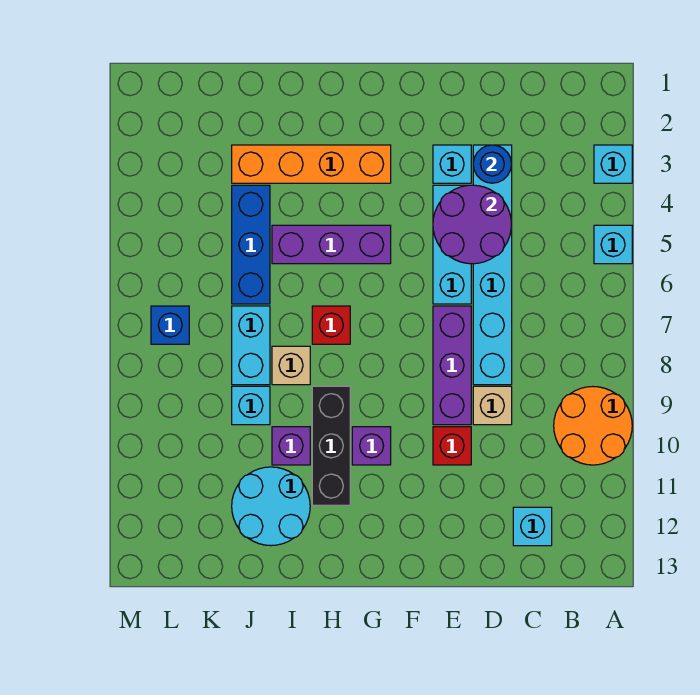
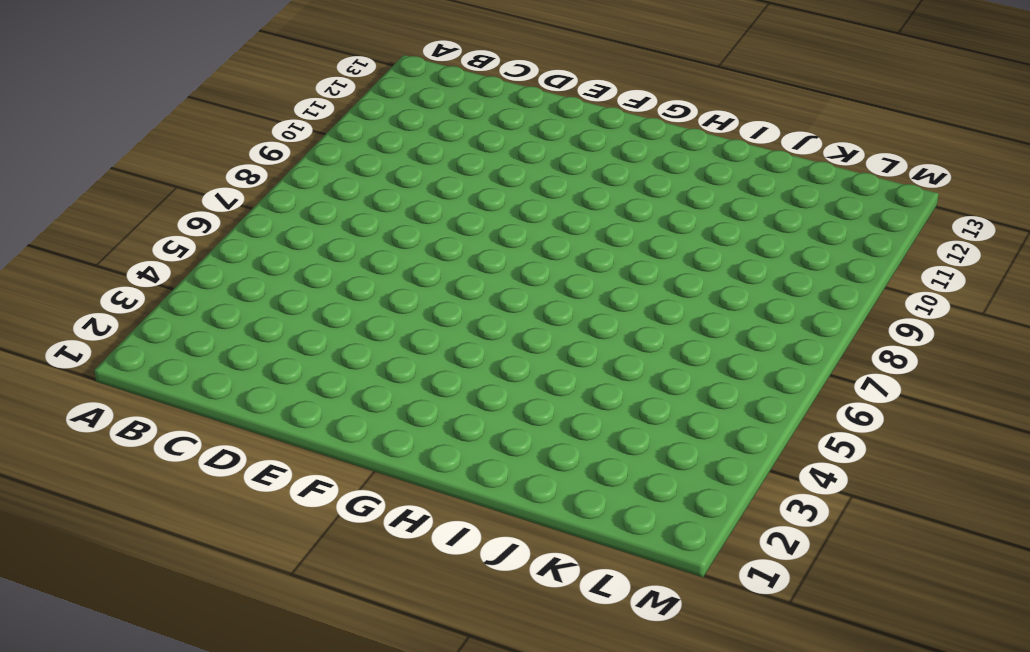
none -> cyan brick A3 level 1
none -> cyan brick A5 level 1
none -> orange round brick A9:B10 level 1

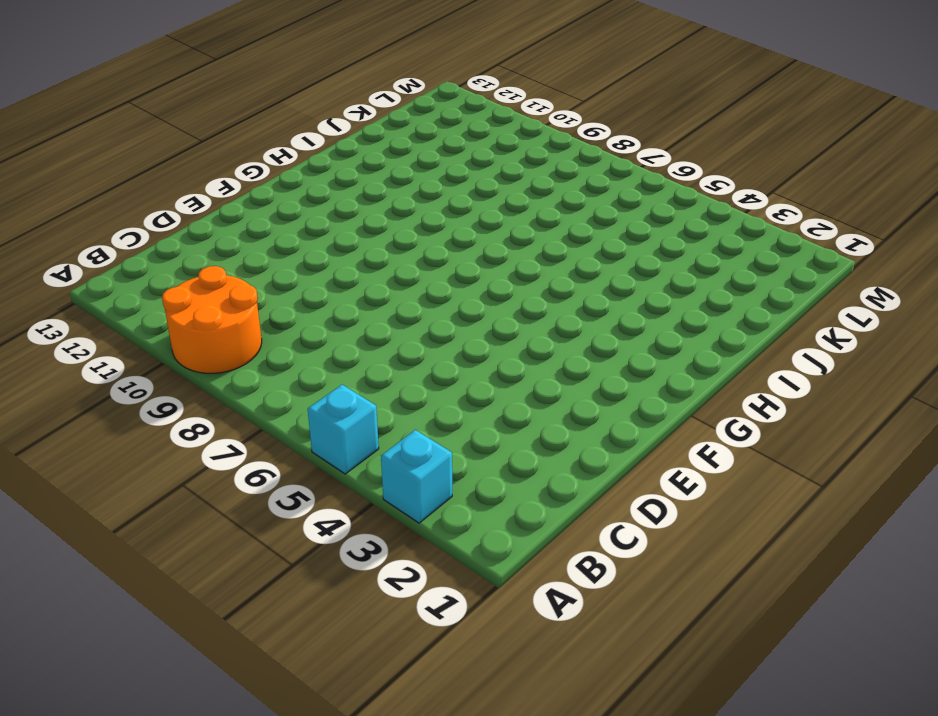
none -> cyan brick C12 level 1
none -> cyan brick D3:D8 level 1
none -> tan brick D9 level 1

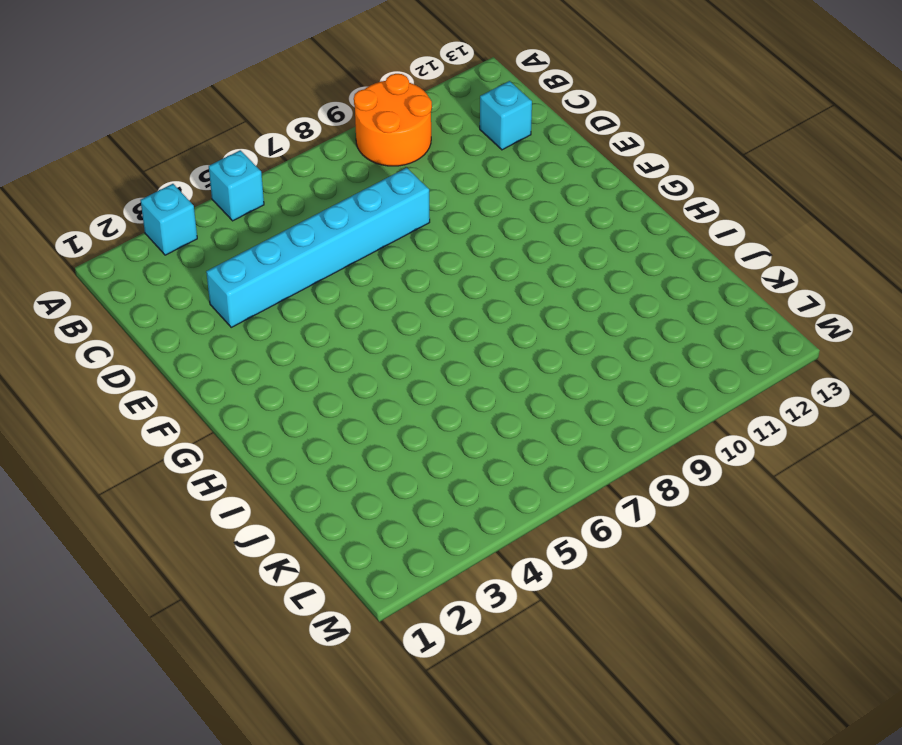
none -> tan brick D9 level 1
none -> cyan brick E3 level 1
none -> cyan brick E4:E6 level 1

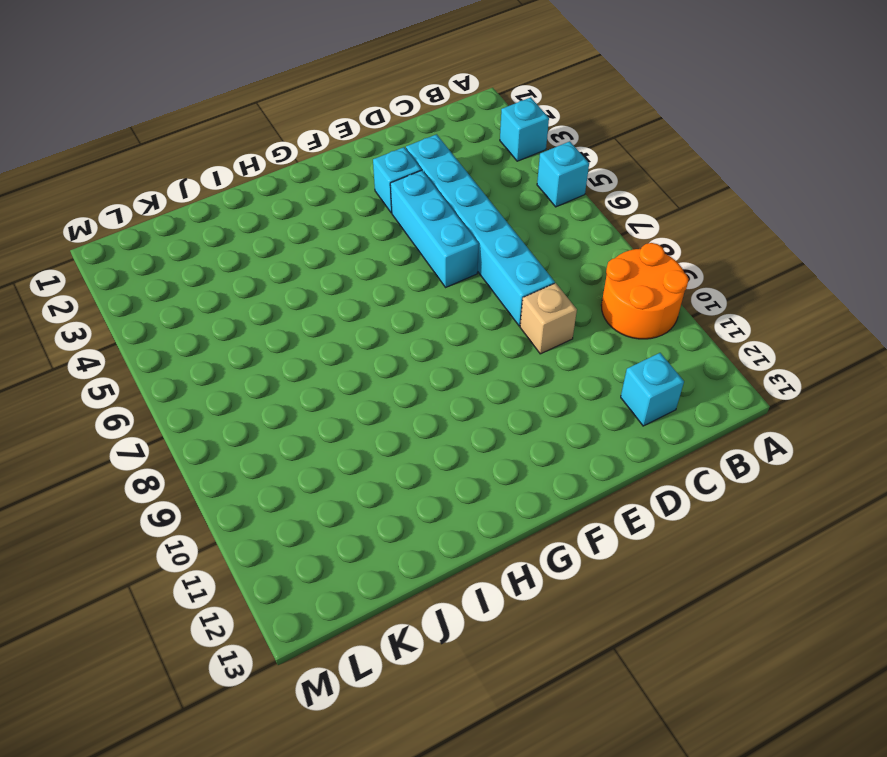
none -> purple brick E7:E9 level 1
none -> red brick E10 level 1
none -> orange brick G3:J3 level 1

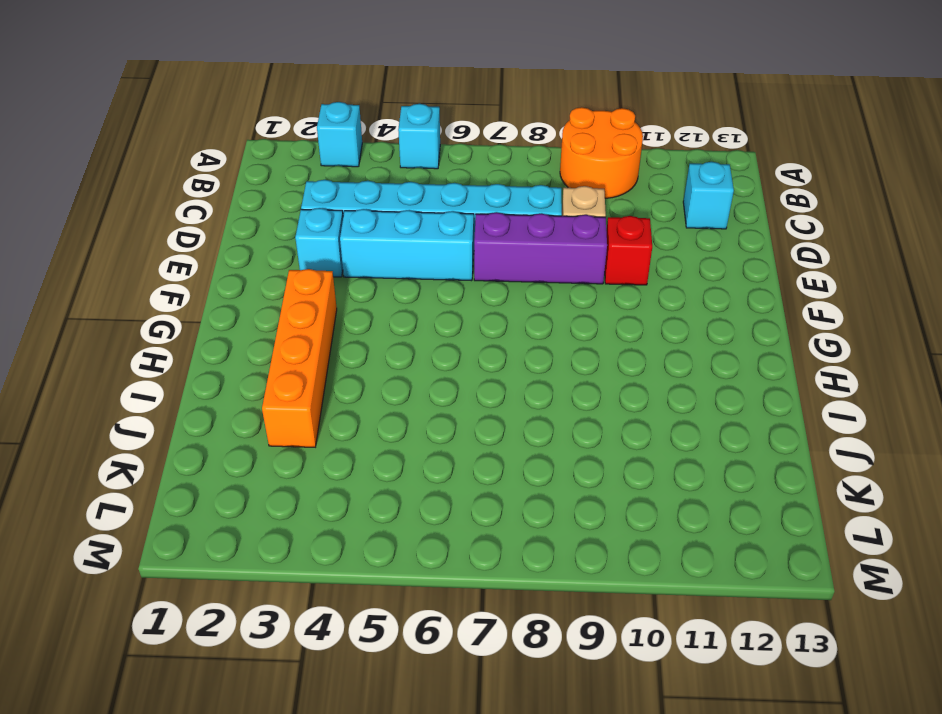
none -> purple brick G5:I5 level 1
none -> purple brick G10 level 1
none -> red brick H7 level 1

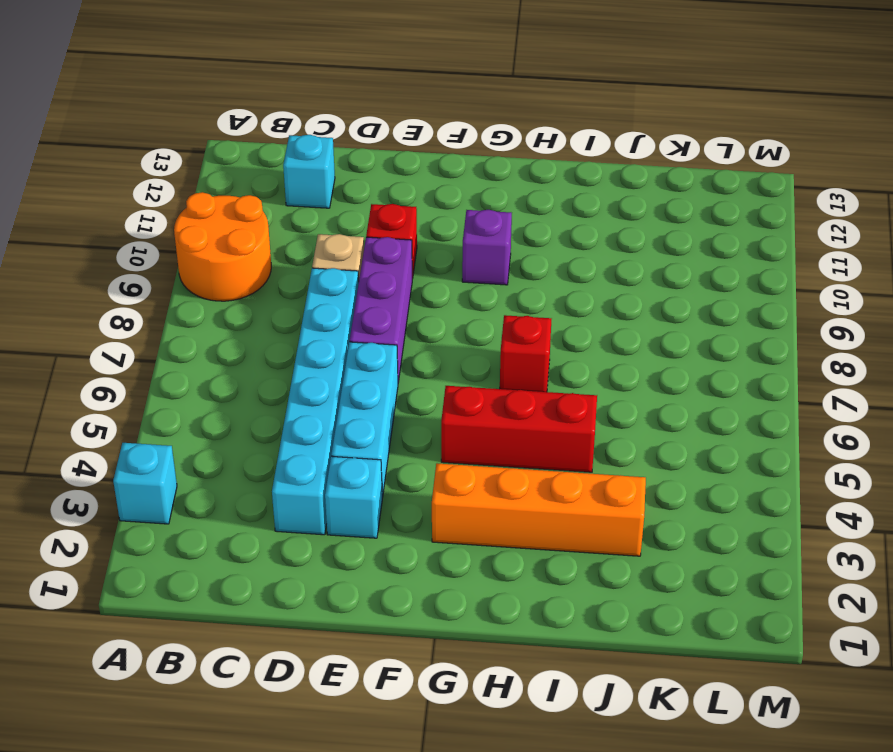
red brick G5:I5 level 1 -> purple brick G5:I5 level 1
none -> cyan brick A5 level 1
none -> black brick H9:H11 level 1
none -> tan brick I8 level 1

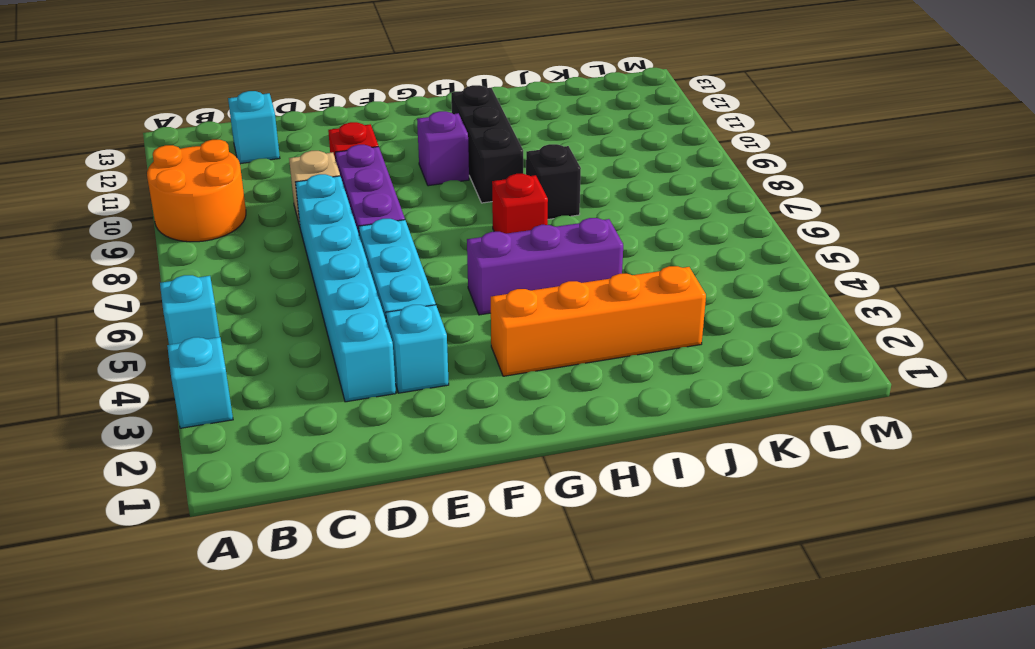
black brick I8 level 1 -> tan brick I8 level 1
none -> purple brick I10 level 1
none -> cyan round brick I11:J12 level 1
none -> blue brick J4:J6 level 1

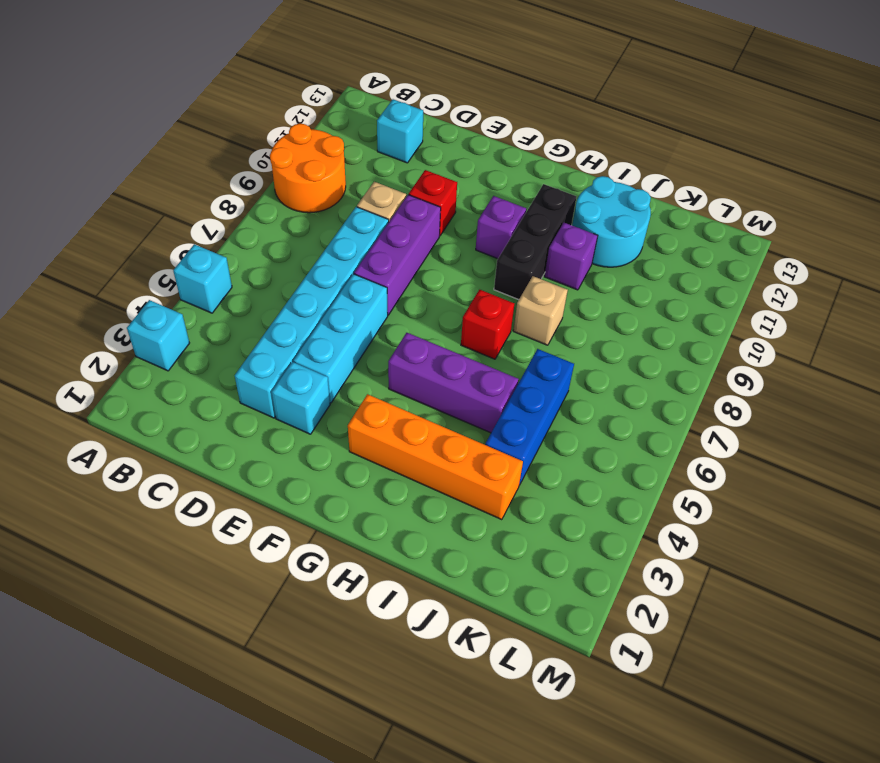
none -> cyan brick J7:J8 level 1
none -> cyan brick J9 level 1
none -> blue brick L7 level 1

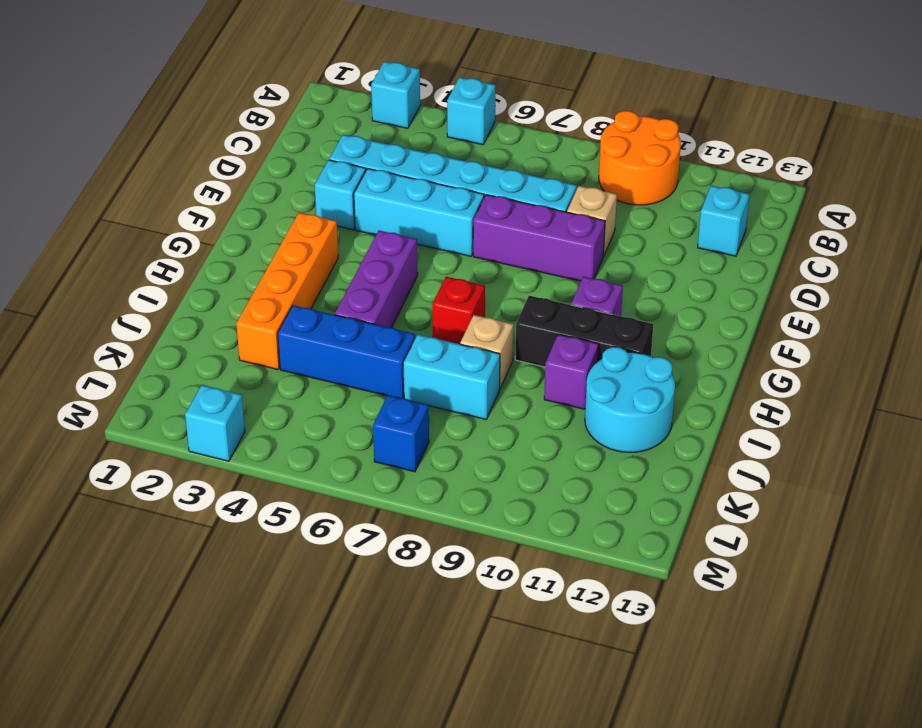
cyan brick M3 level 1 -> cyan brick J9 level 1
none -> red brick E10 level 1
none -> blue round brick D3 level 2
none -> purple round brick D4:E5 level 2

